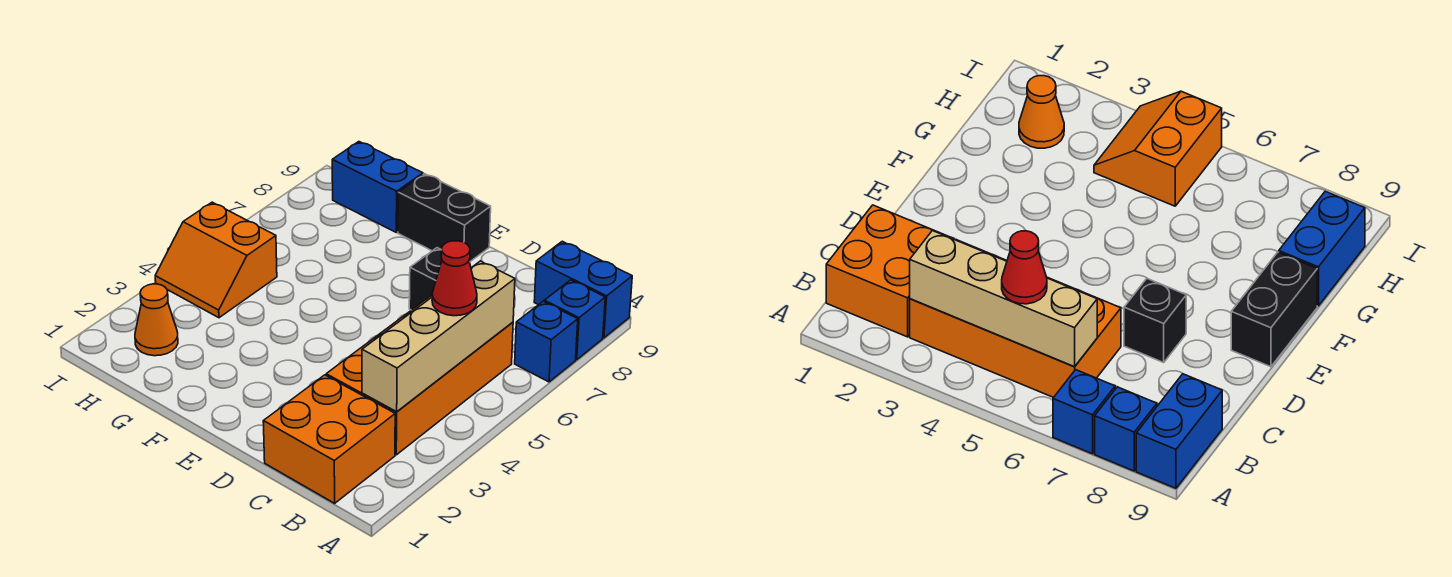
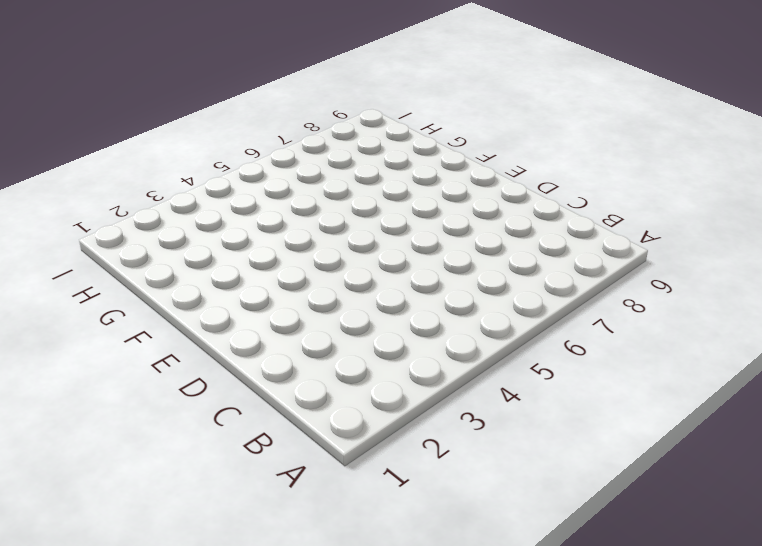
none -> blue brick A7 level 1
none -> blue brick A8 level 1
none -> blue brick A9:B9 level 1

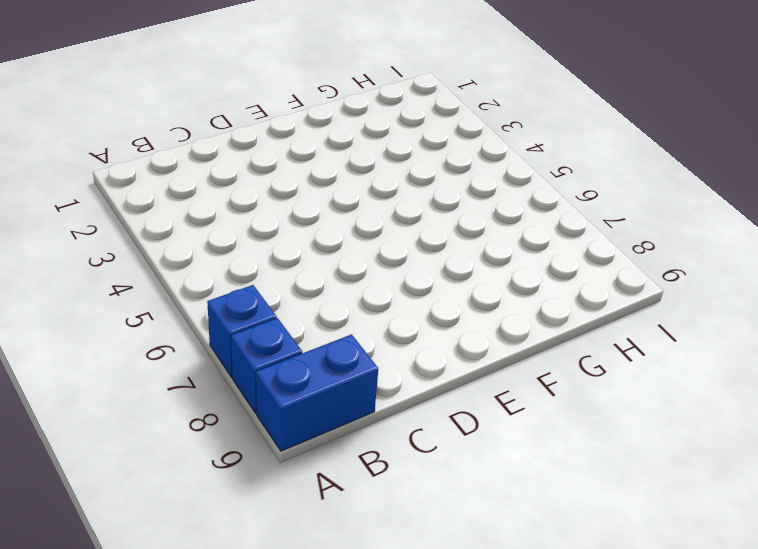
none -> orange brick B1:C2 level 1
none -> orange brick B3:C6 level 1
none -> black brick D7 level 1

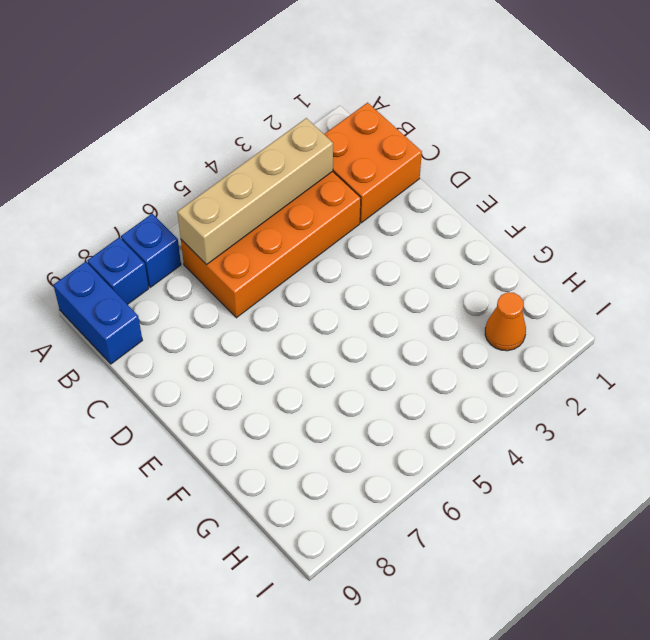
none -> black brick D7 level 1
none -> black brick E9:F9 level 1
none -> blue brick G9:H9 level 1

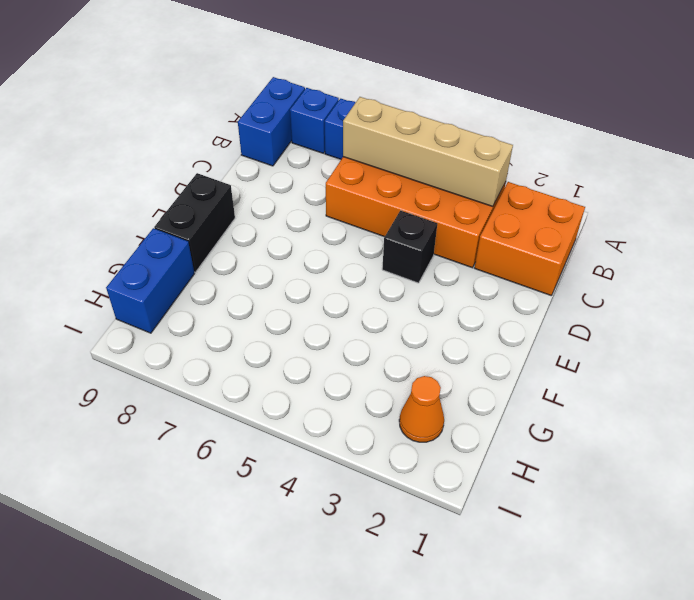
black brick D4 level 1 -> black brick D7 level 1
none -> orange slope H4:I5 level 1 top 5
none -> red cone B5 level 3

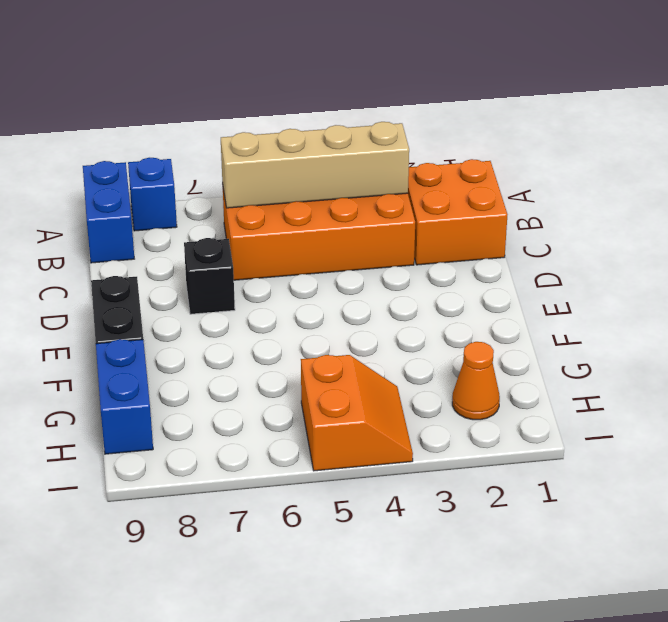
none -> blue brick A7 level 1
none -> red cone B5 level 3

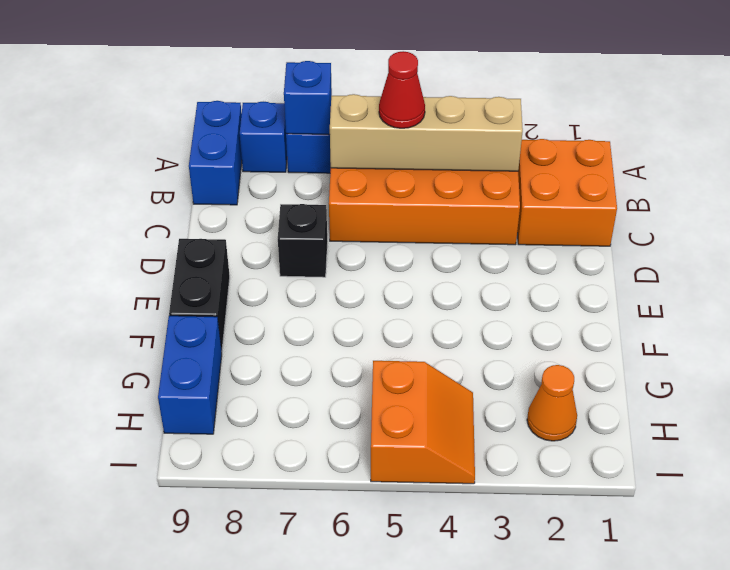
blue brick A7 level 2 -> none

